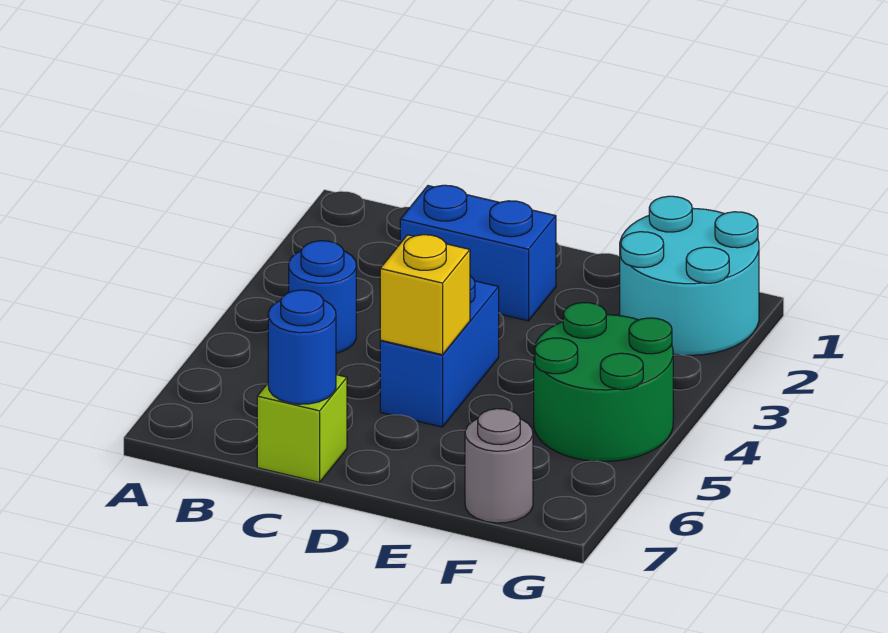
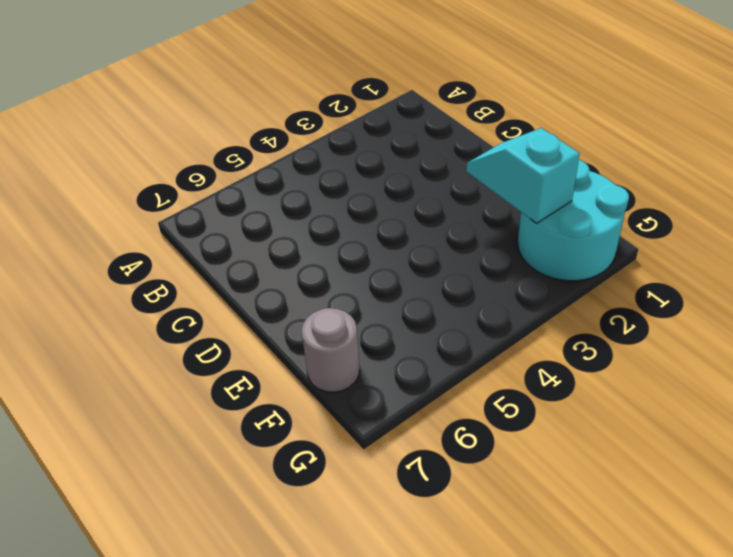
cyan slope E2:F2 level 2 top F -> none
none -> blue round brick B4 level 1
none -> blue brick C2:D2 level 1

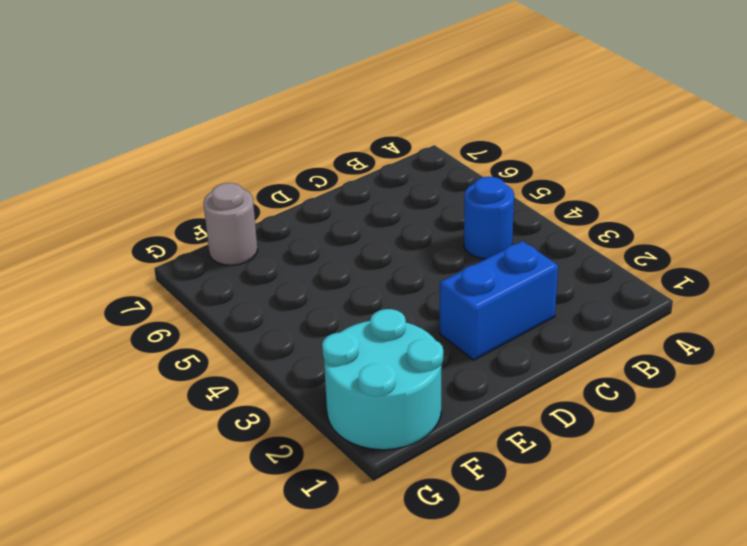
none -> lime brick C7 level 1
none -> blue brick D4:D5 level 1

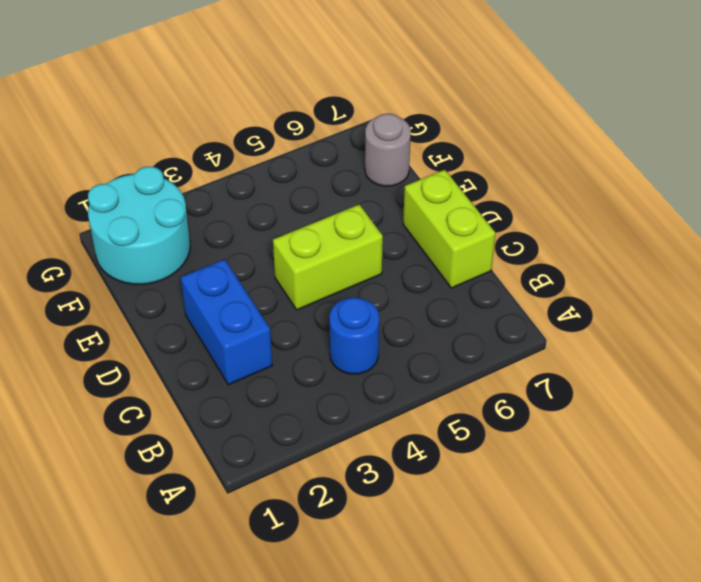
lime brick C7:D7 level 1 -> lime brick C7 level 1
lime brick D4:D5 level 1 -> blue brick D4:D5 level 1
none -> green round brick F4:G5 level 1
none -> blue round brick C7 level 2

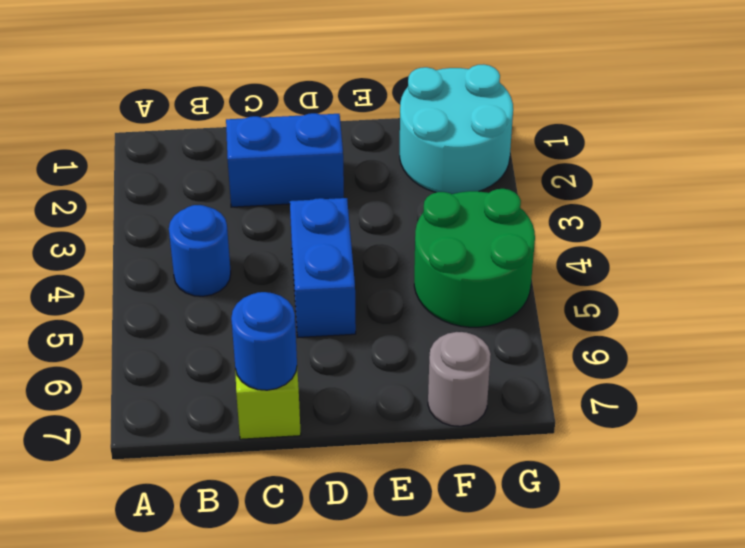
none -> yellow brick D5 level 2

